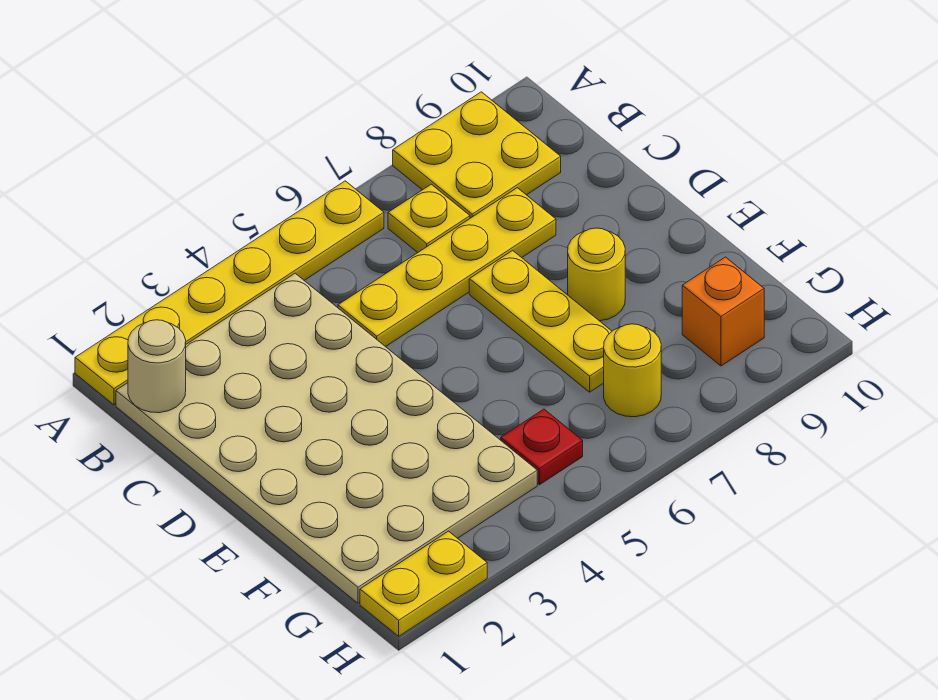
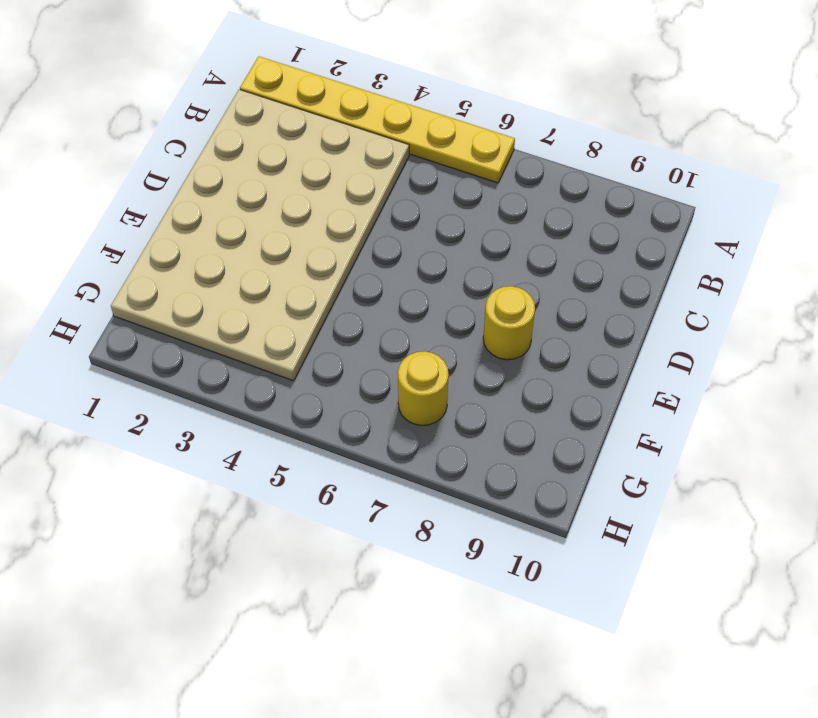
none -> yellow plate A8:B9 level 1
none -> yellow plate B7 level 1
none -> yellow plate C5:C8 level 1

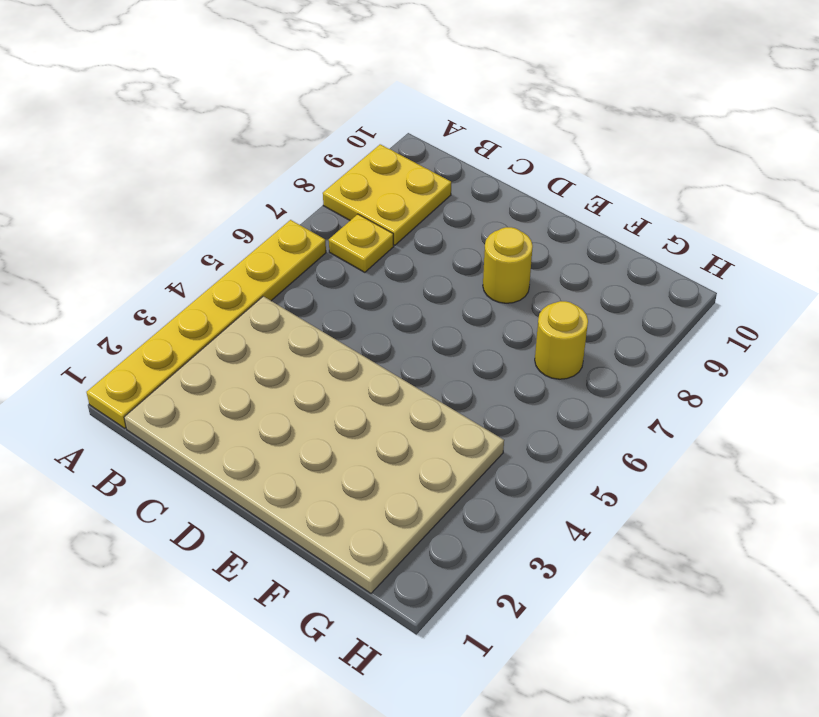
none -> yellow plate C5:C8 level 1
none -> yellow plate D7:F7 level 1
none -> red plate G5 level 1

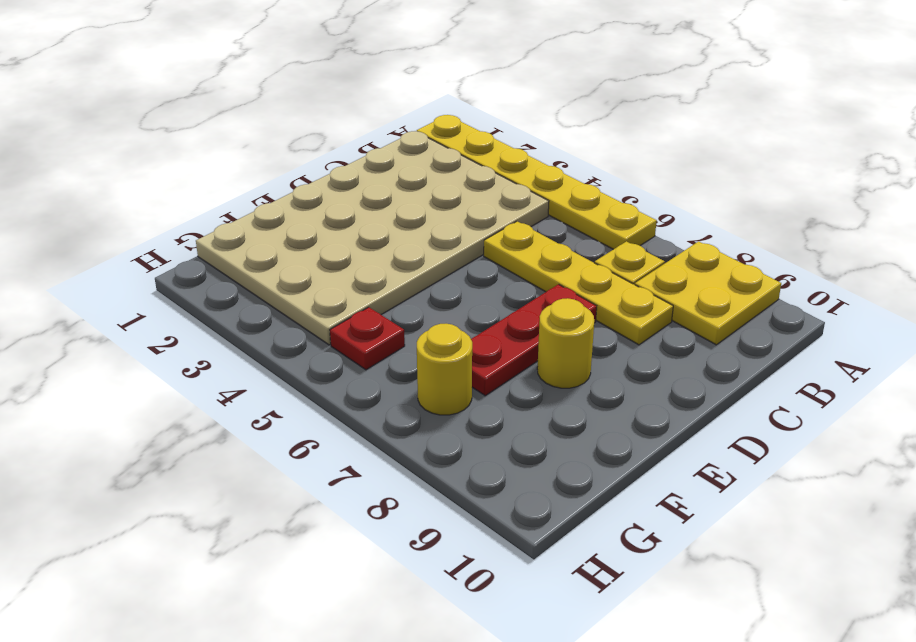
red plate D7:F7 level 1 -> yellow plate D7:F7 level 1
none -> orange brick G9 level 1
none -> yellow plate H1:H2 level 1
none -> tan round brick B1 level 2

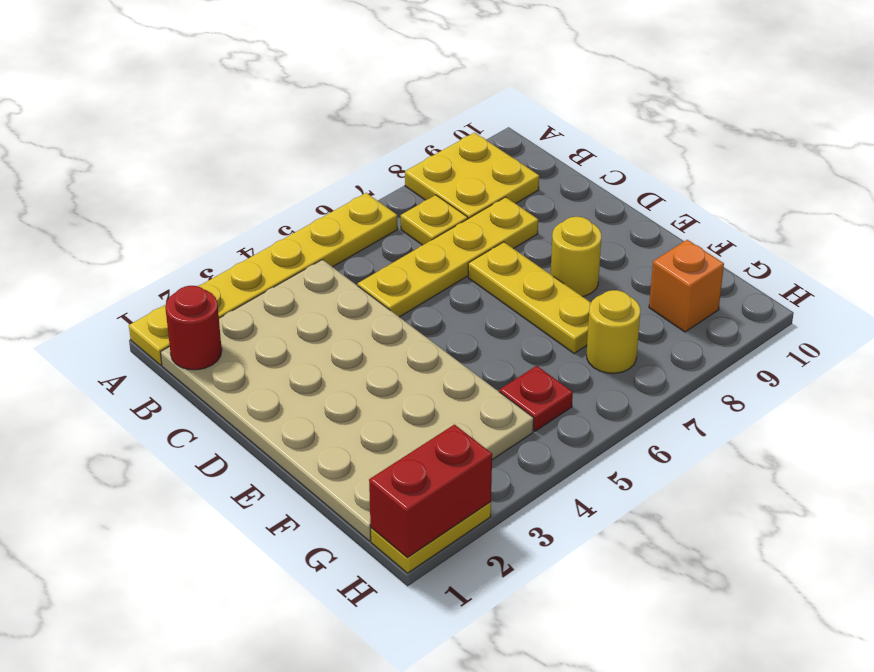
red round brick B1 level 2 -> tan round brick B1 level 2
red brick H1:H2 level 2 -> none

